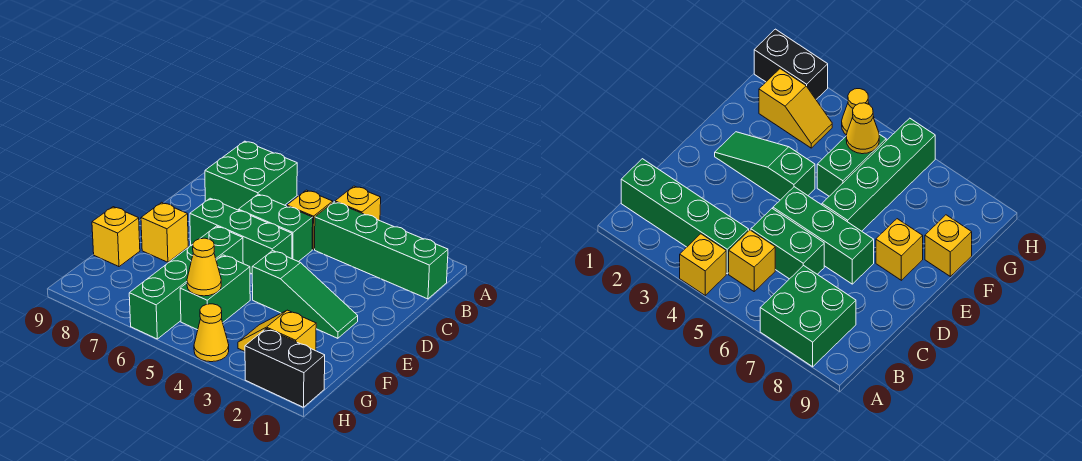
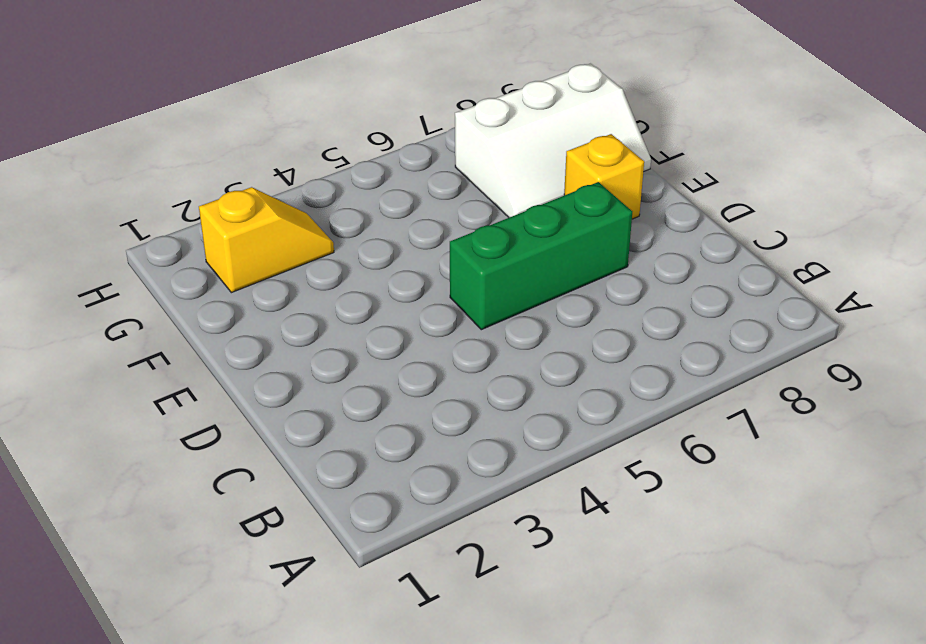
white slope F7:G9 level 1 top G -> yellow brick F9 level 1
none -> yellow brick A4 level 1
none -> green brick A7:B8 level 1
none -> green brick B1:B4 level 1

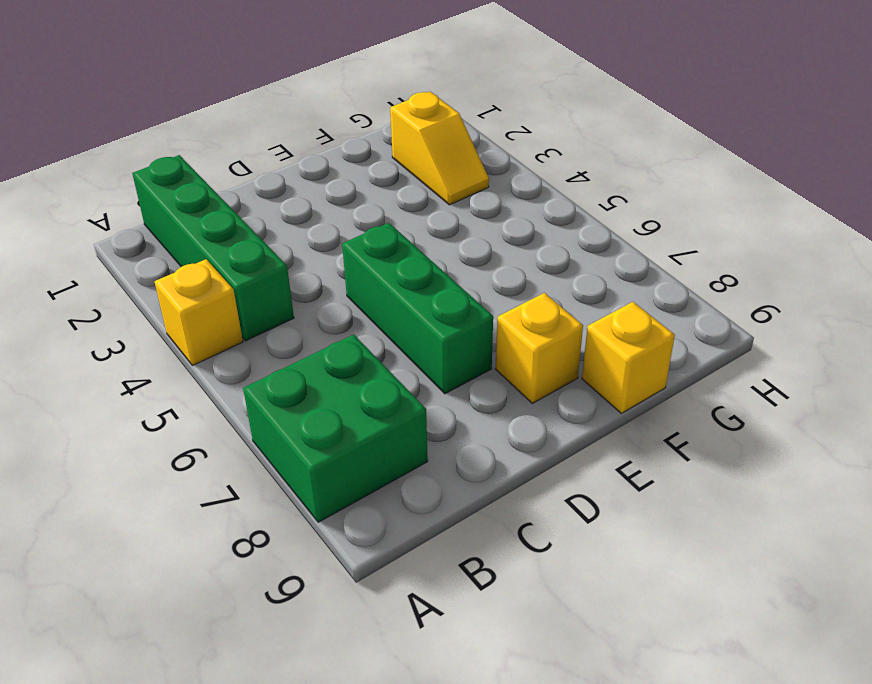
none -> yellow brick B5 level 1
none -> green brick C5:C6 level 1
none -> green slope E2:E4 level 1 top 4

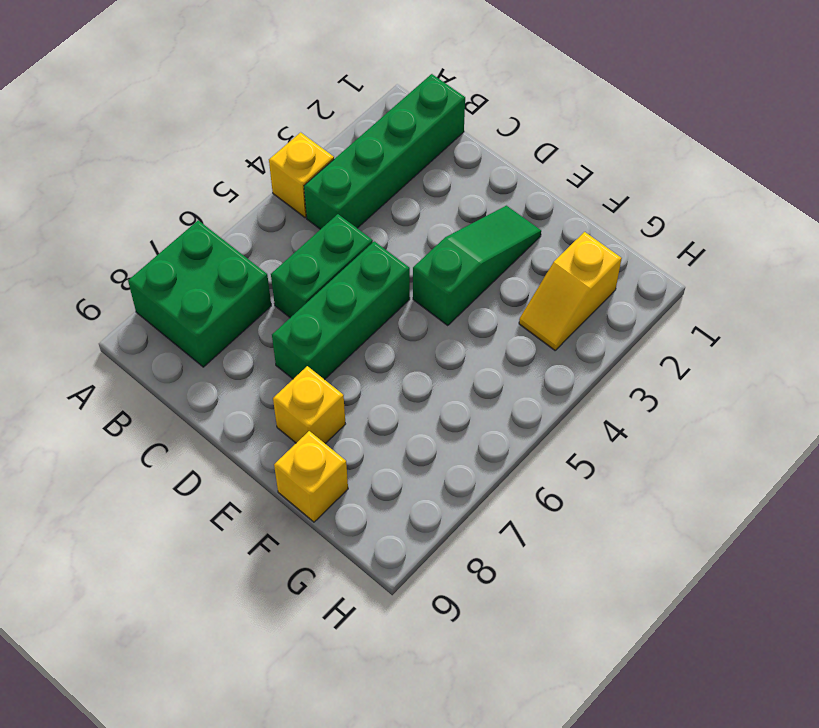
none -> yellow brick B5 level 1
none -> green brick E6:H6 level 1
none -> green brick F5:G5 level 1

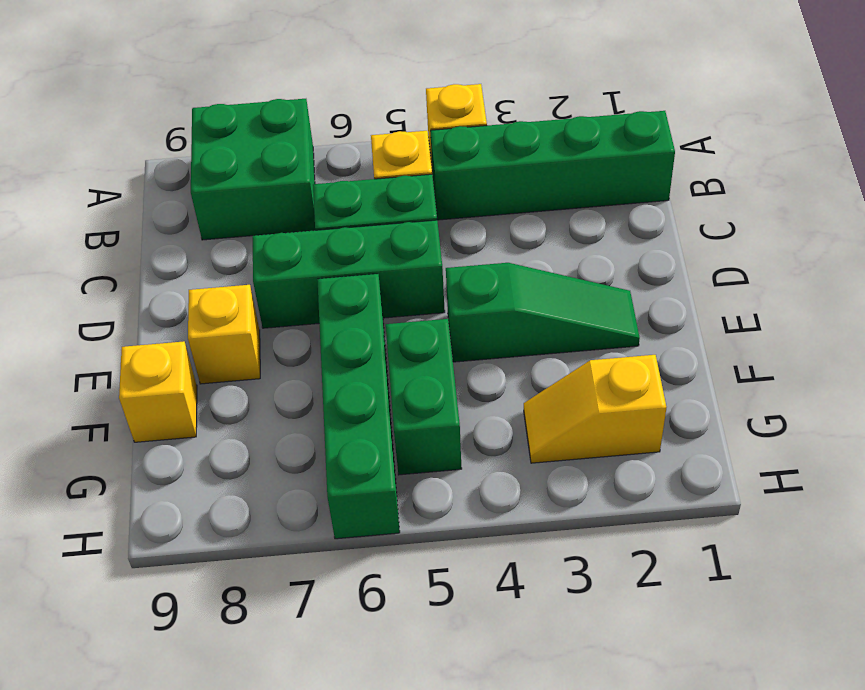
none -> black brick H1:H2 level 1
none -> yellow cone H4 level 1
none -> yellow cone G5 level 2

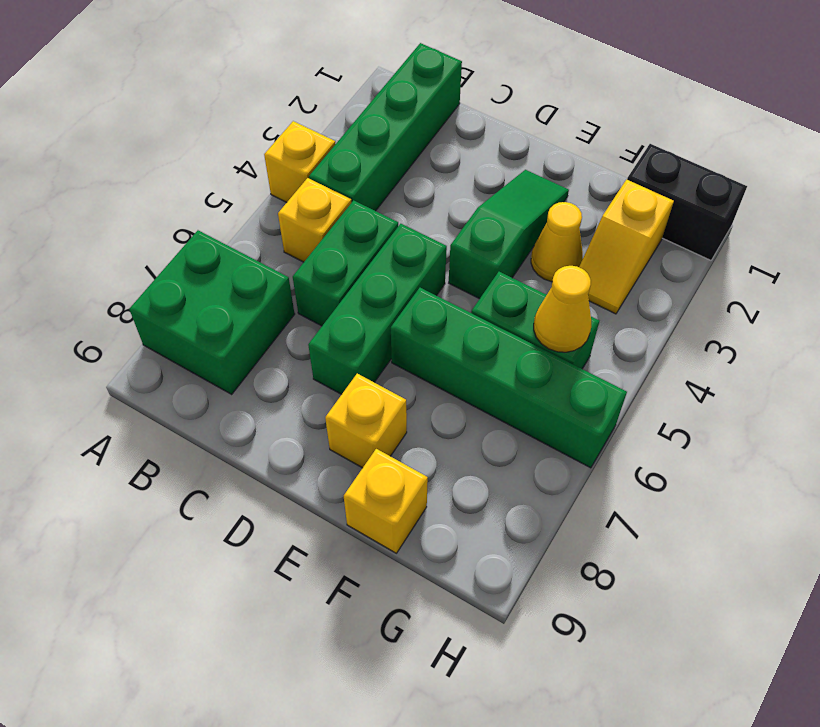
yellow cone F3 level 1 -> yellow cone H4 level 1
black brick G1:H1 level 1 -> black brick H1:H2 level 1

